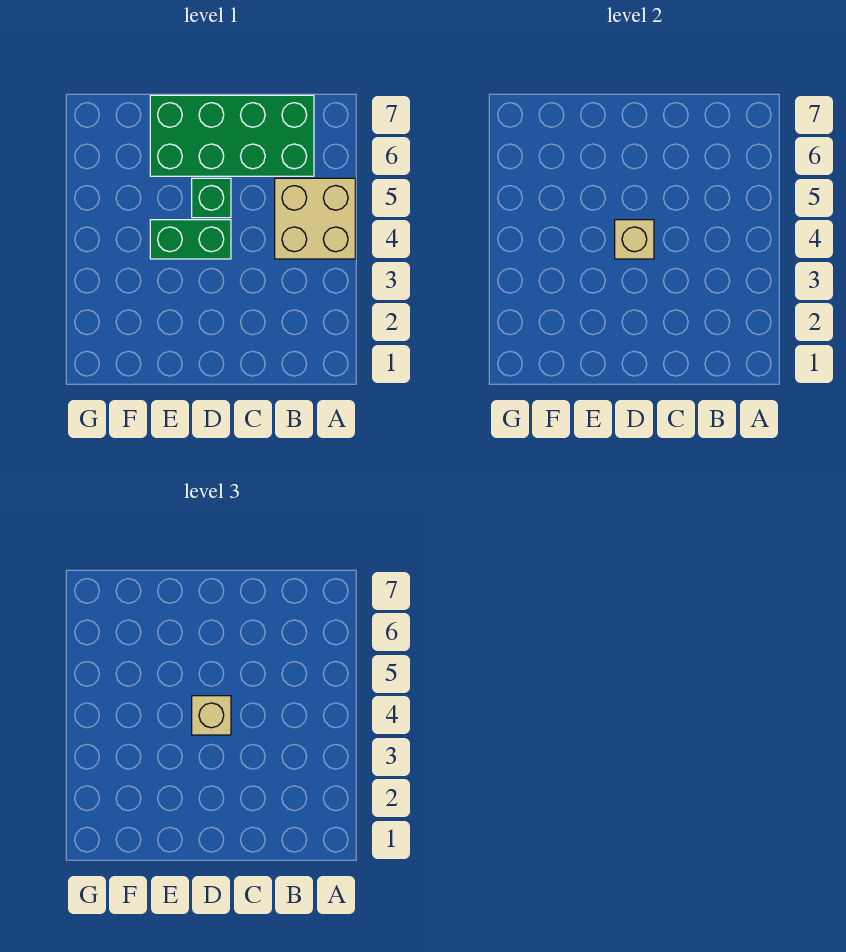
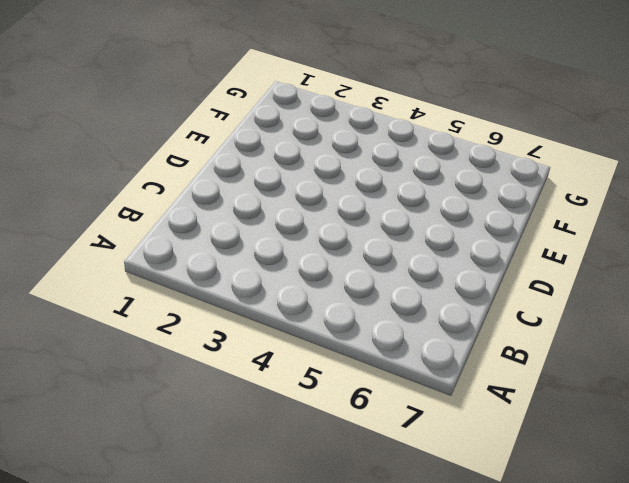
none -> tan brick A4:B5 level 1
none -> green brick B6:E7 level 1

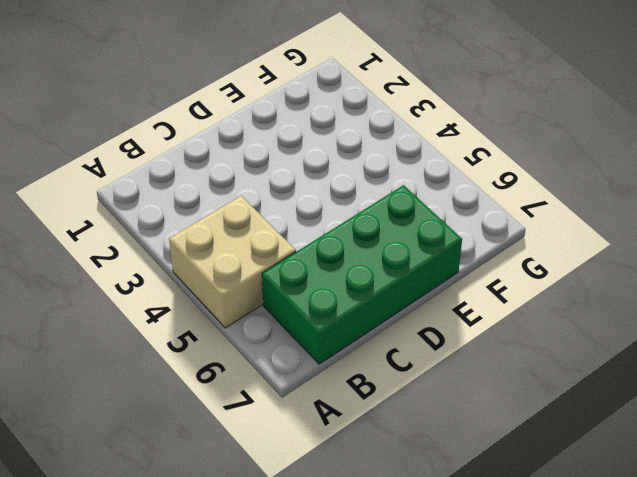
none -> green brick D4:E4 level 1
none -> green brick D5 level 1

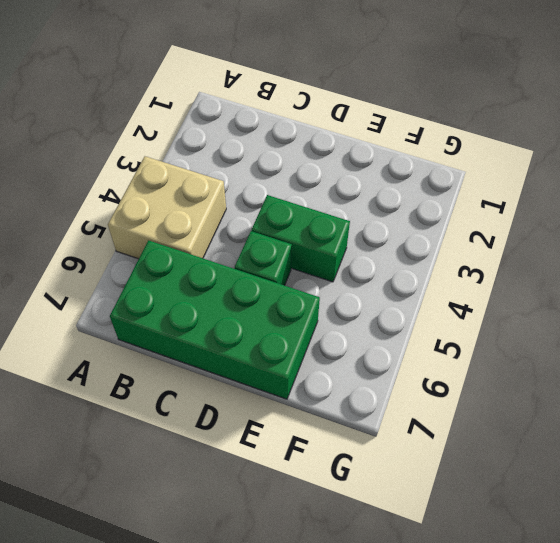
none -> tan brick D4 level 2
none -> tan brick D4 level 3

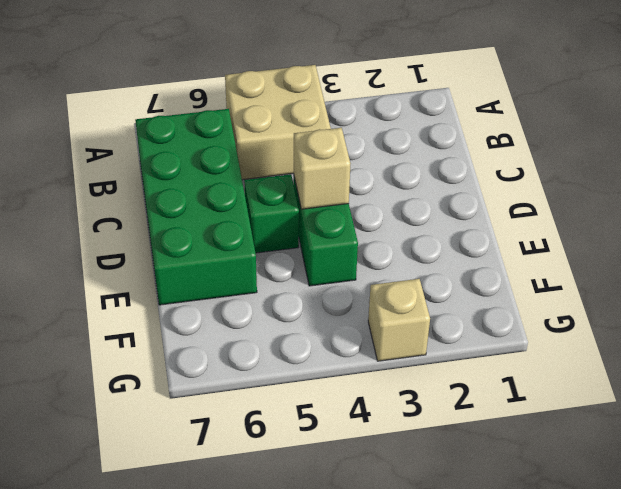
tan brick G3 level 1 -> tan brick D4 level 3

